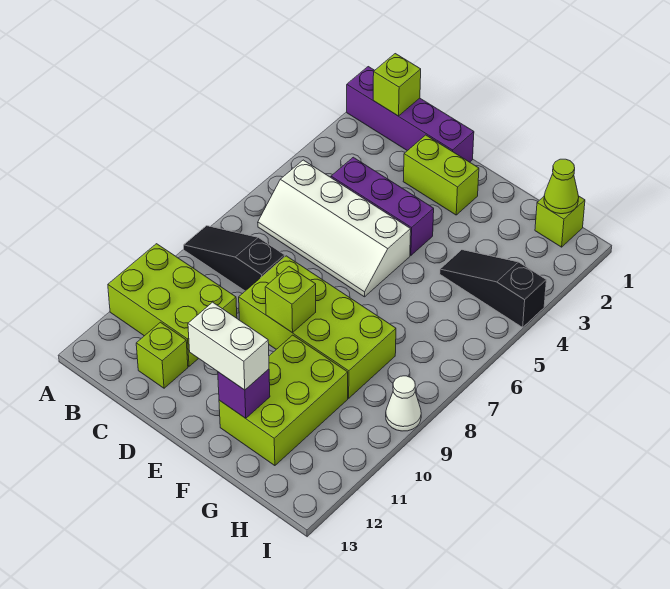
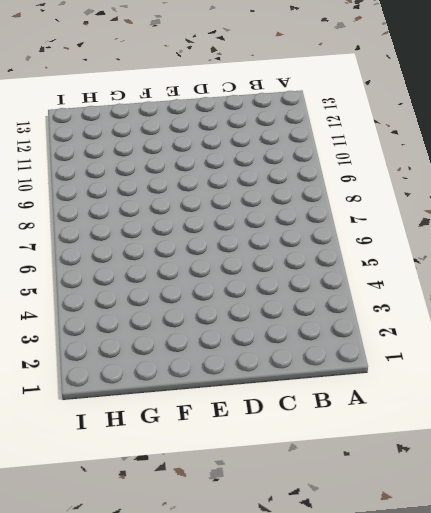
none -> purple brick A1:D1 level 1
none -> black slope A8:C8 level 1 top C
none -> lime brick A10:C11 level 1

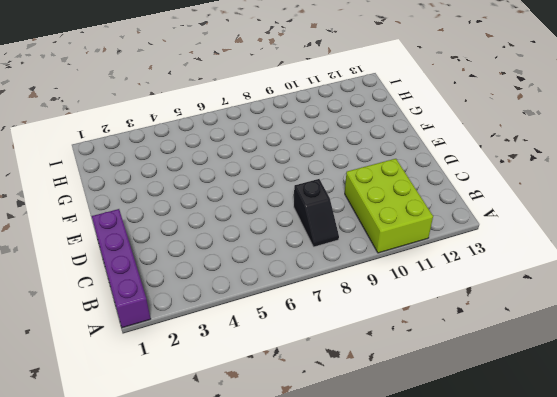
black slope B8:C8 level 1 top C -> black slope A8:C8 level 1 top C
none -> white slope B5:E6 level 1 top 5
none -> purple brick C4:E4 level 1
none -> lime brick C12 level 1

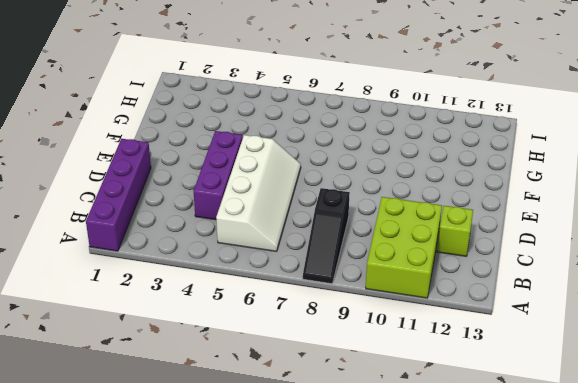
none -> lime brick D2:E2 level 1
none -> lime brick D8:G9 level 1
none -> lime brick F10:G12 level 1

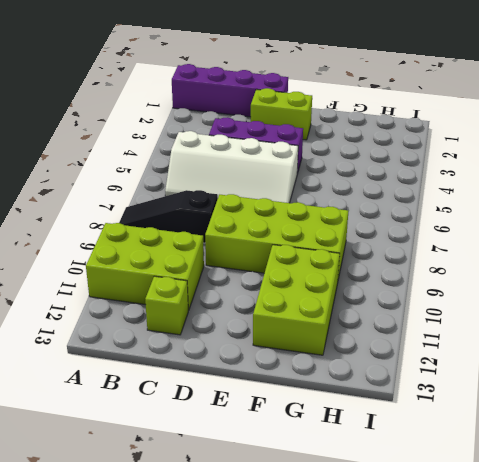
none -> black slope G4:I4 level 1 top I
none -> lime brick H1 level 1
none -> white cone I9 level 1

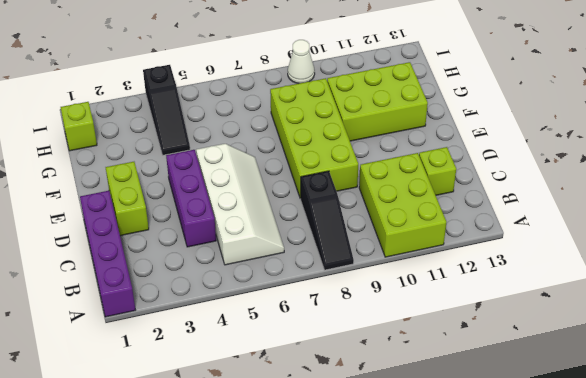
none -> lime brick B1 level 2
none -> lime brick E9 level 2
none -> purple brick F12 level 2

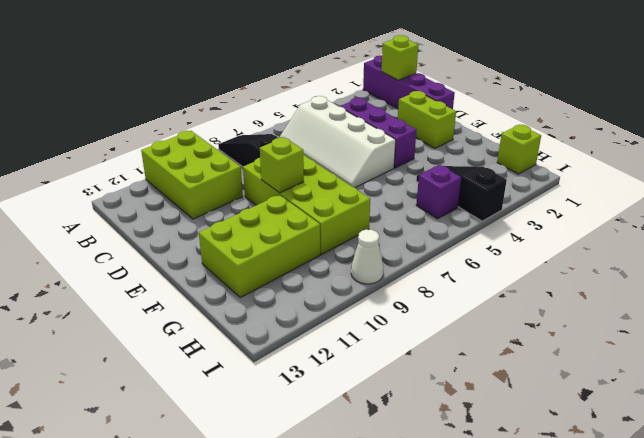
purple brick H5 level 1 -> purple brick F12 level 2
none -> lime brick C12 level 1
none -> lime cone H1 level 2
none -> white brick E12:F12 level 3

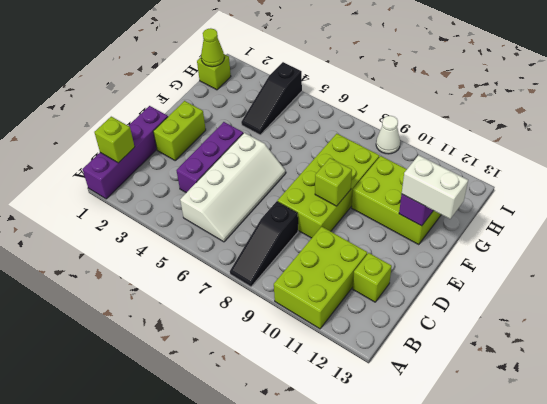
white brick F12:F13 level 3 -> white brick E12:F12 level 3

